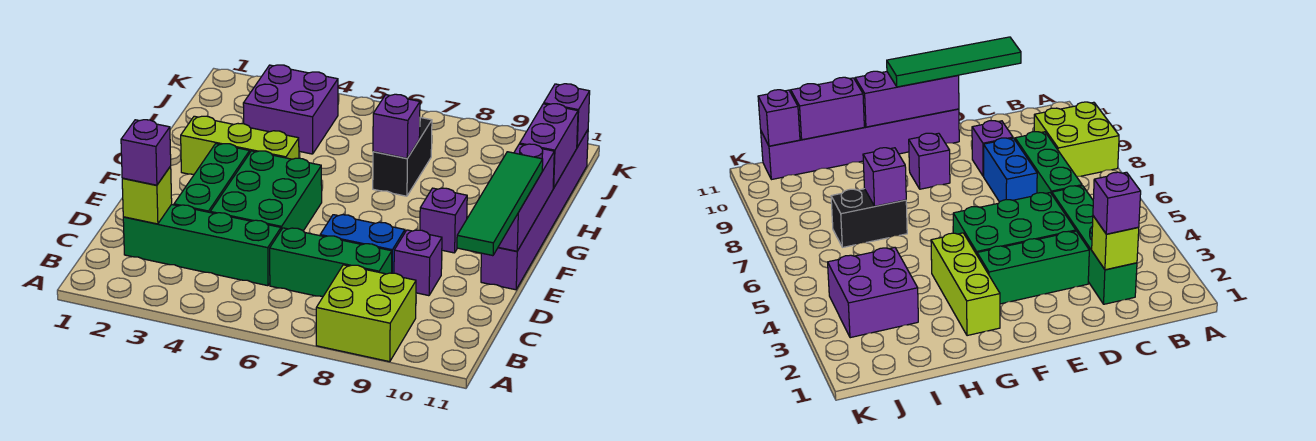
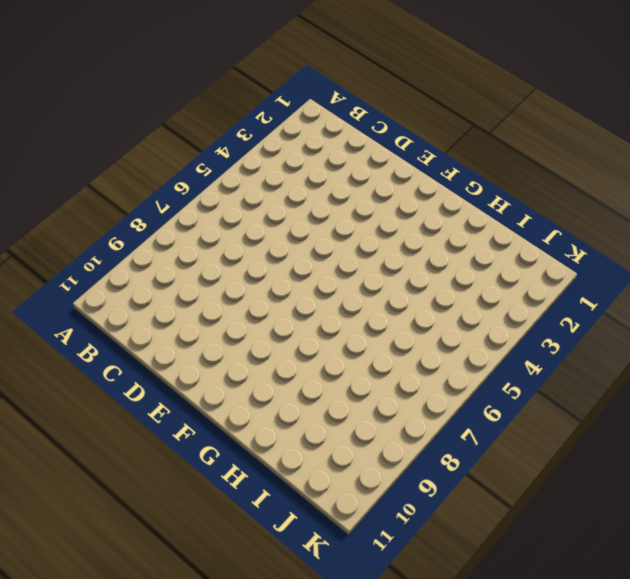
none -> lime brick A8:B9 level 1
none -> green brick C2:C5 level 1
none -> green brick C6:C8 level 1

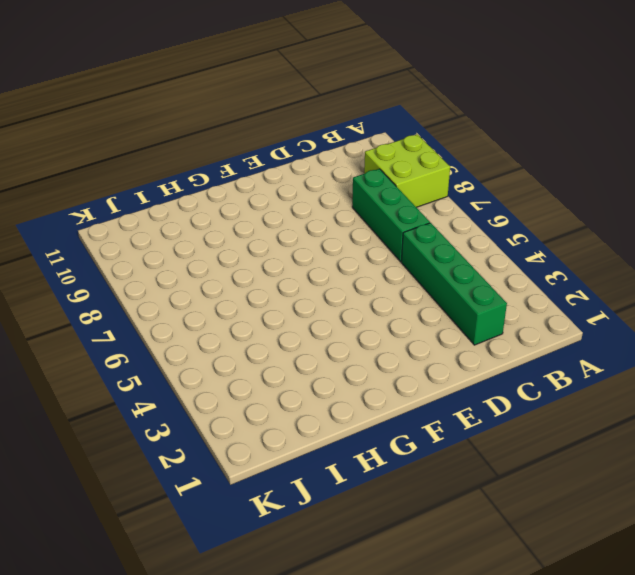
none -> green brick D3:F3 level 1
none -> green brick D4:F5 level 1
none -> blue brick D7:D8 level 1

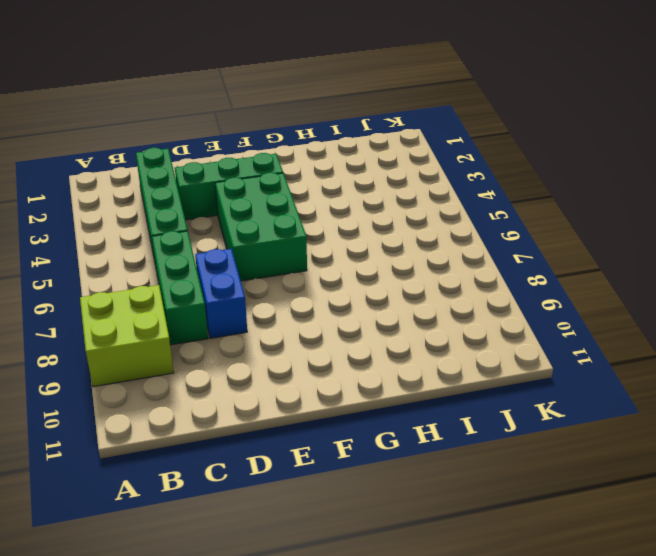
green brick E4:F6 level 1 -> green brick D4:F5 level 1
none -> purple brick D9 level 1
none -> purple brick E11:J11 level 1
none -> purple brick F9 level 1

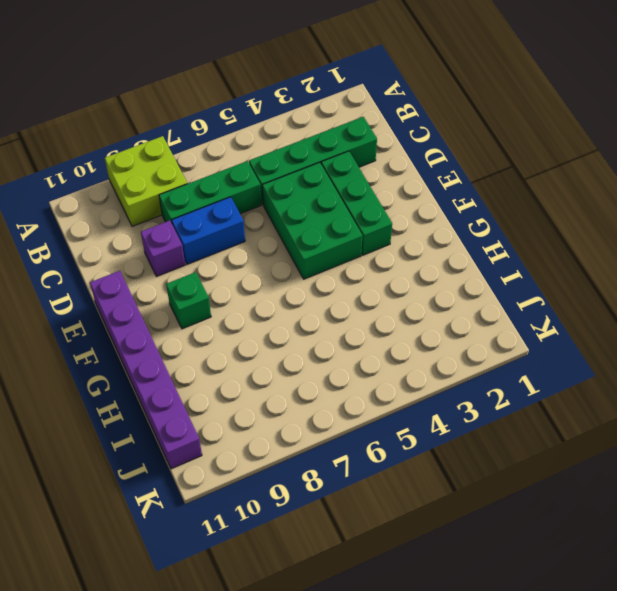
green brick F9 level 1 -> purple brick F9 level 1
none -> lime brick G2:G4 level 1
none -> black brick H7:I7 level 1
none -> purple brick I3:J4 level 1

